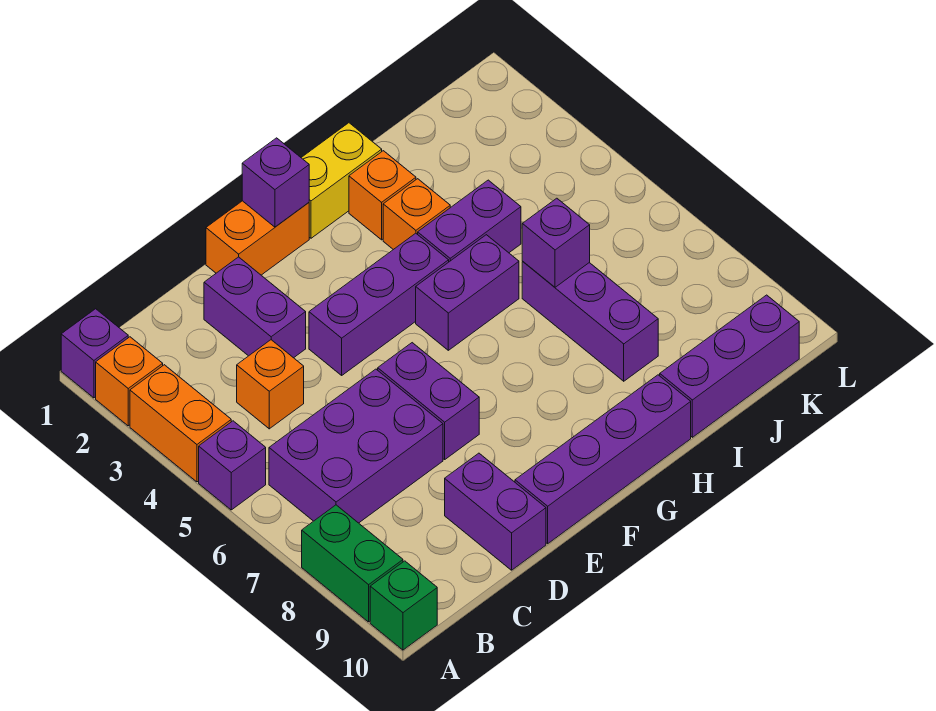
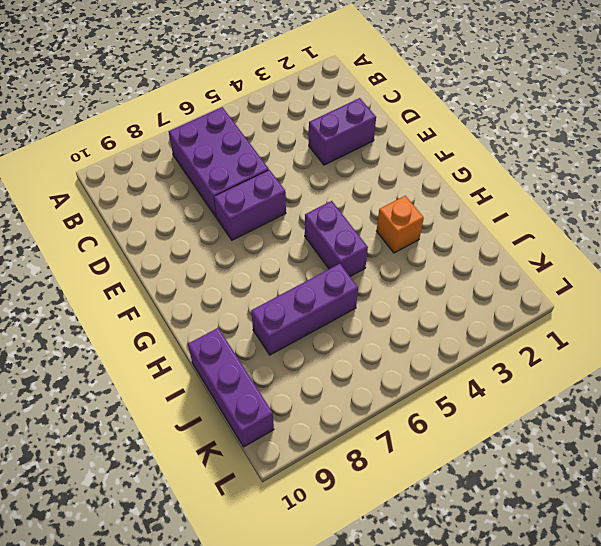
none -> purple brick A1 level 1
none -> orange brick A2 level 1
none -> orange brick A3:A4 level 1

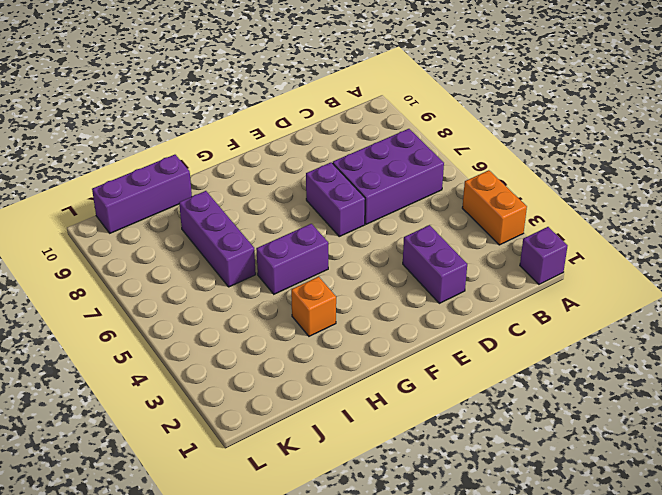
none -> orange brick A2 level 1
none -> purple brick A5 level 1
none -> green brick A8:A9 level 1

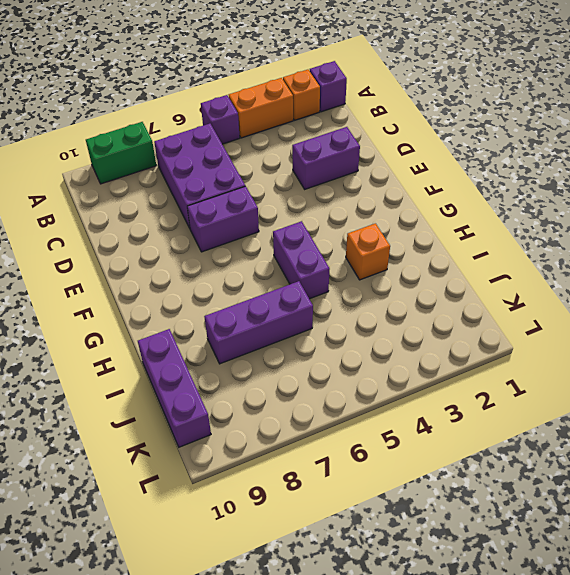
none -> green brick A10 level 1
none -> orange brick C4 level 1
none -> purple brick D9:D10 level 1

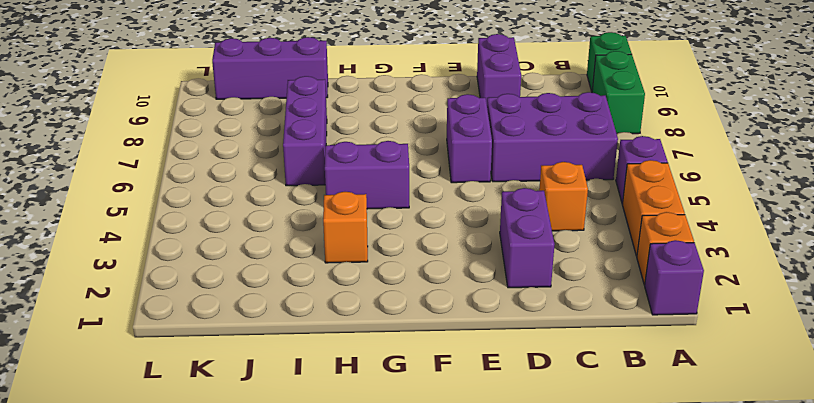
none -> orange brick E1:F1 level 1
none -> purple brick E4:G4 level 1
none -> purple brick E10:H10 level 1

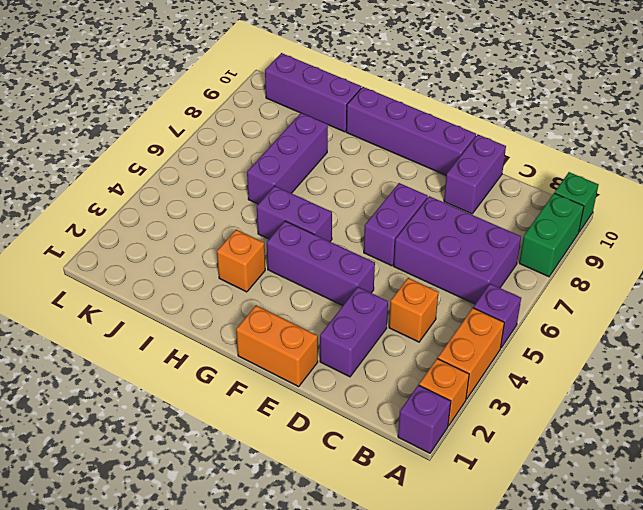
none -> yellow brick G1:H1 level 1
none -> orange brick H2 level 1
none -> purple brick H4:I4 level 1

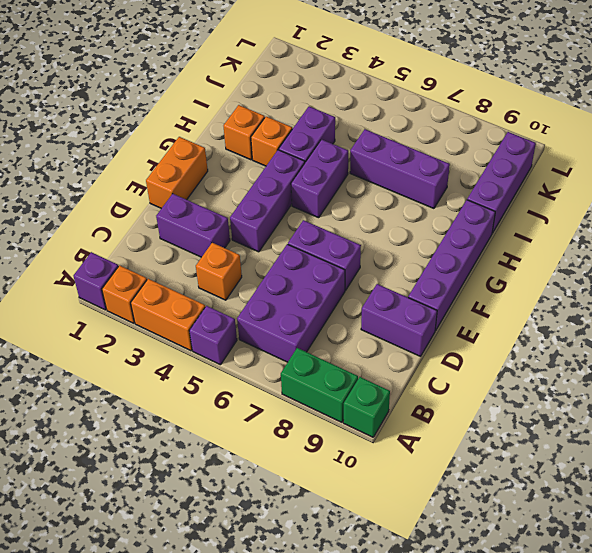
none -> yellow brick G1:H1 level 1
none -> purple brick F1 level 2
none -> purple brick I6 level 2

